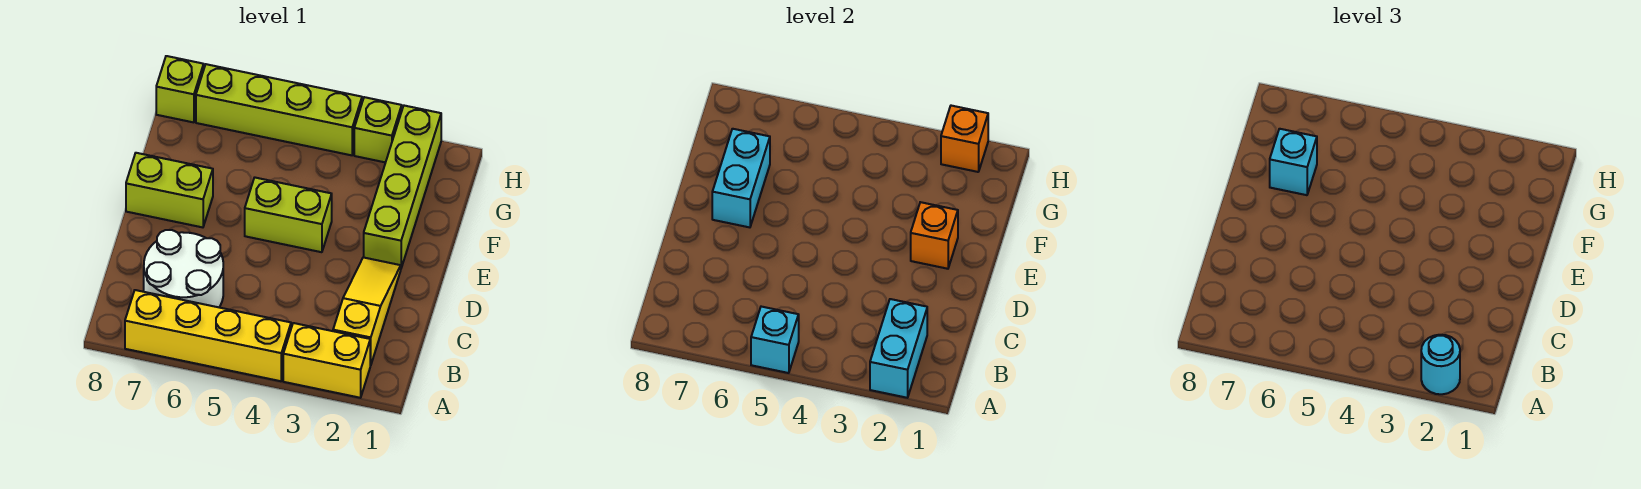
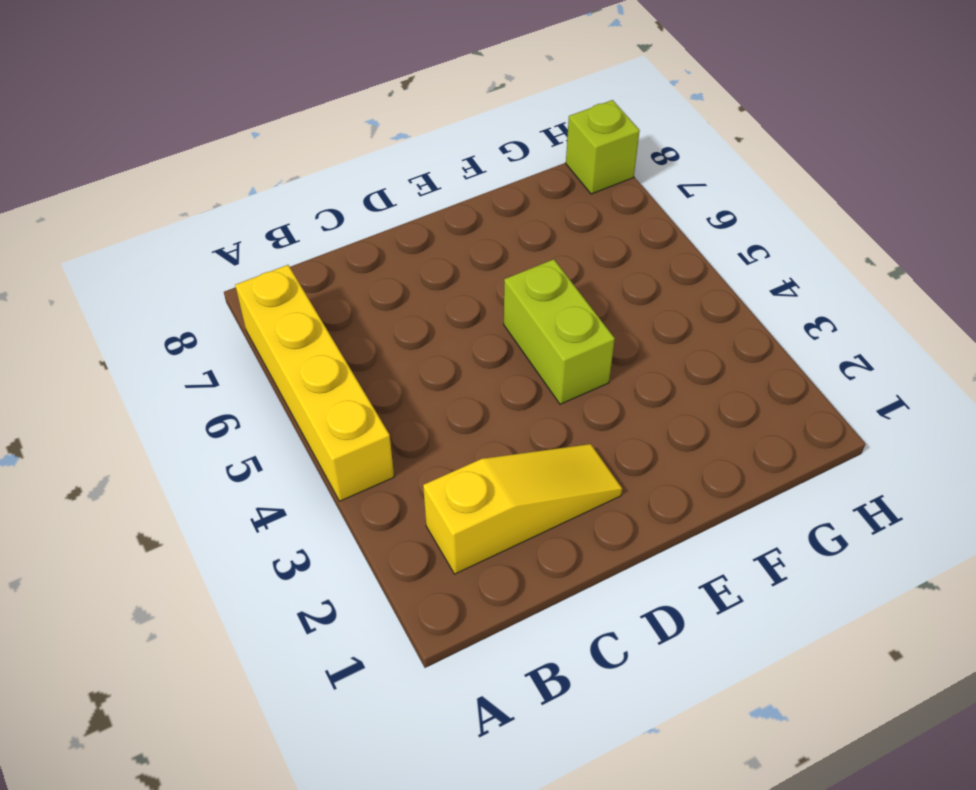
none -> yellow brick A2:A3 level 1
none -> white round brick B6:C7 level 1
none -> lime brick E2:H2 level 1

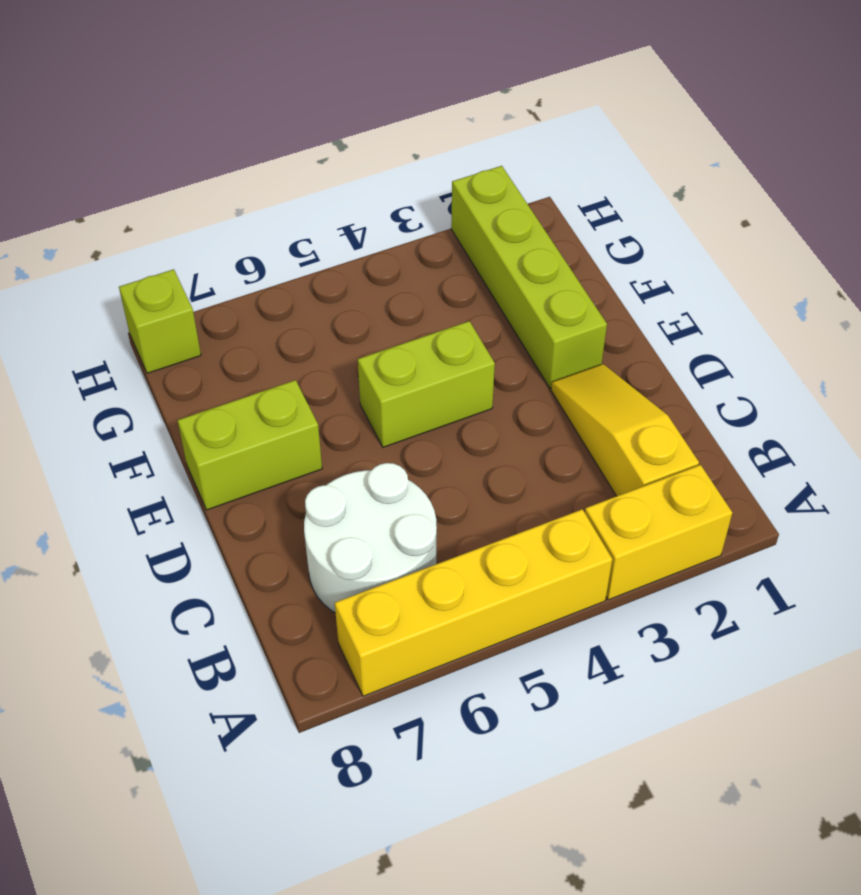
none -> lime brick H3 level 1
none -> lime brick H4:H7 level 1
none -> cyan brick A2:B2 level 2

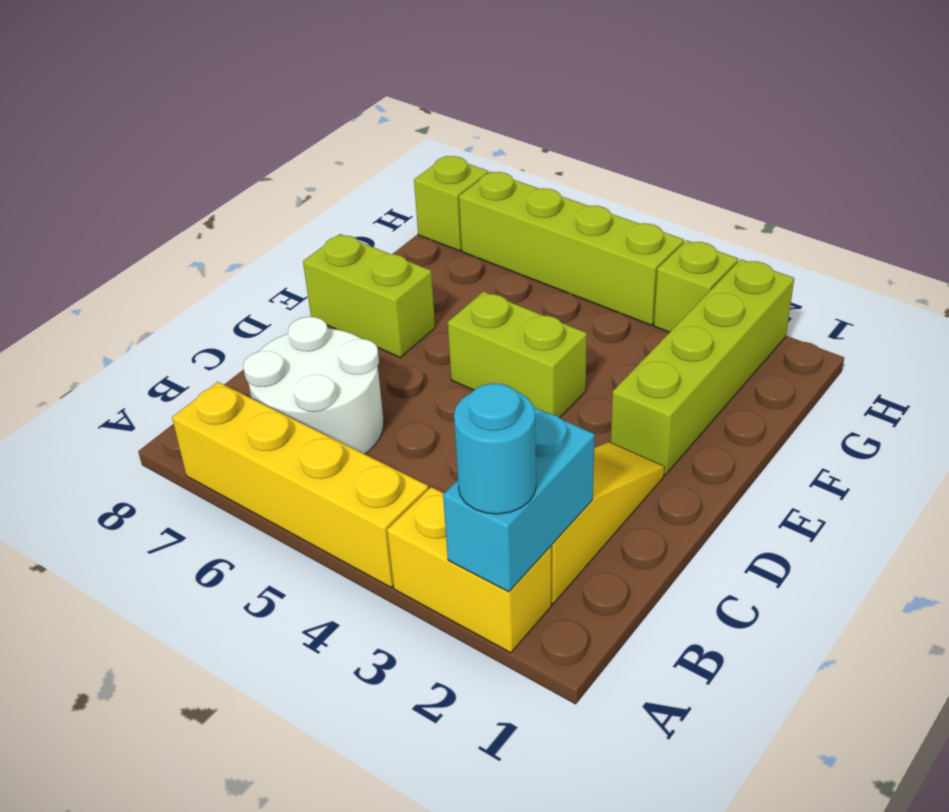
none -> cyan brick A5 level 2
none -> orange brick E2 level 2
none -> cyan brick E7:F7 level 2

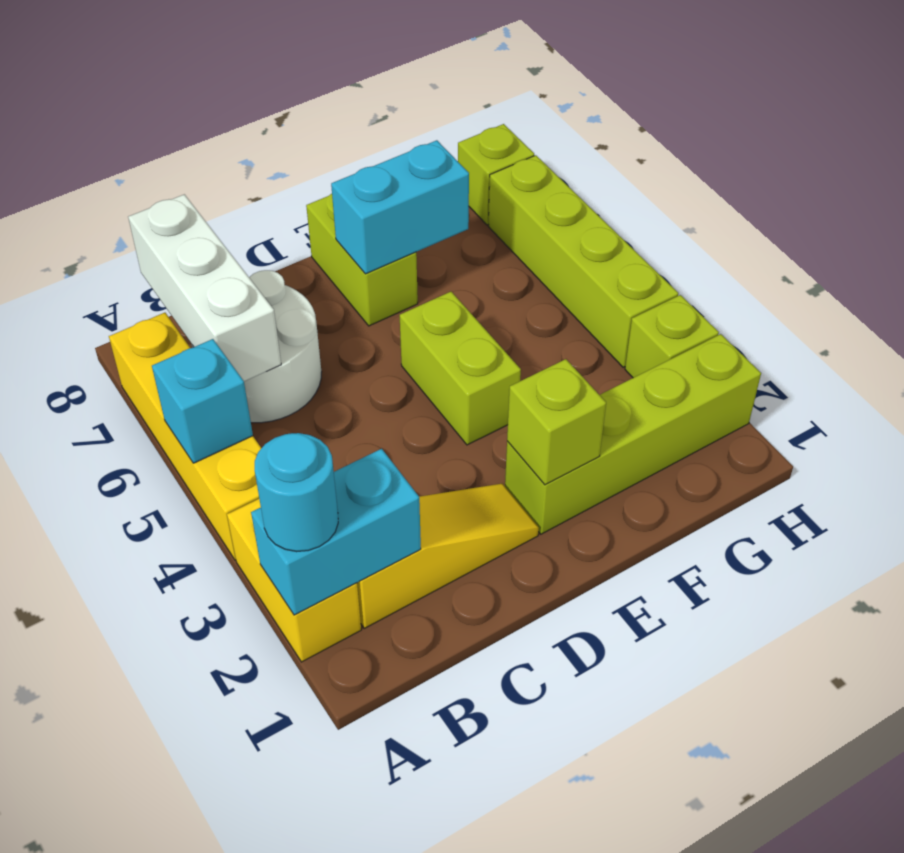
white brick B6:B8 level 2 -> none
lime brick E2 level 2 -> orange brick E2 level 2
none -> orange brick H2 level 2
none -> cyan brick F7 level 3

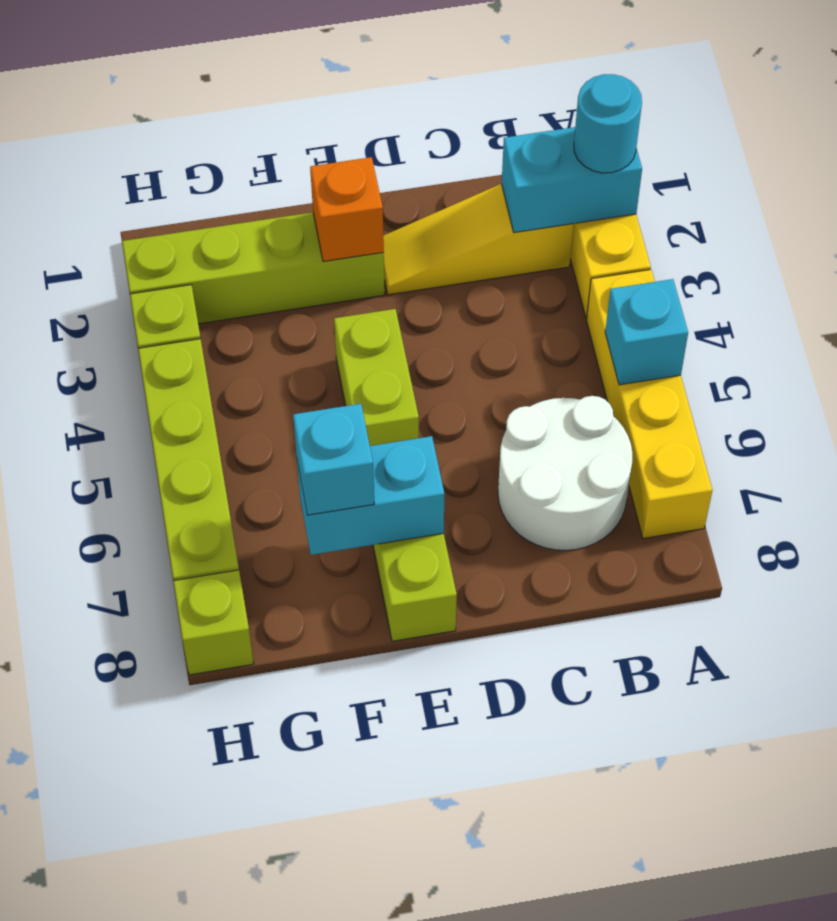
none -> orange brick H2 level 2

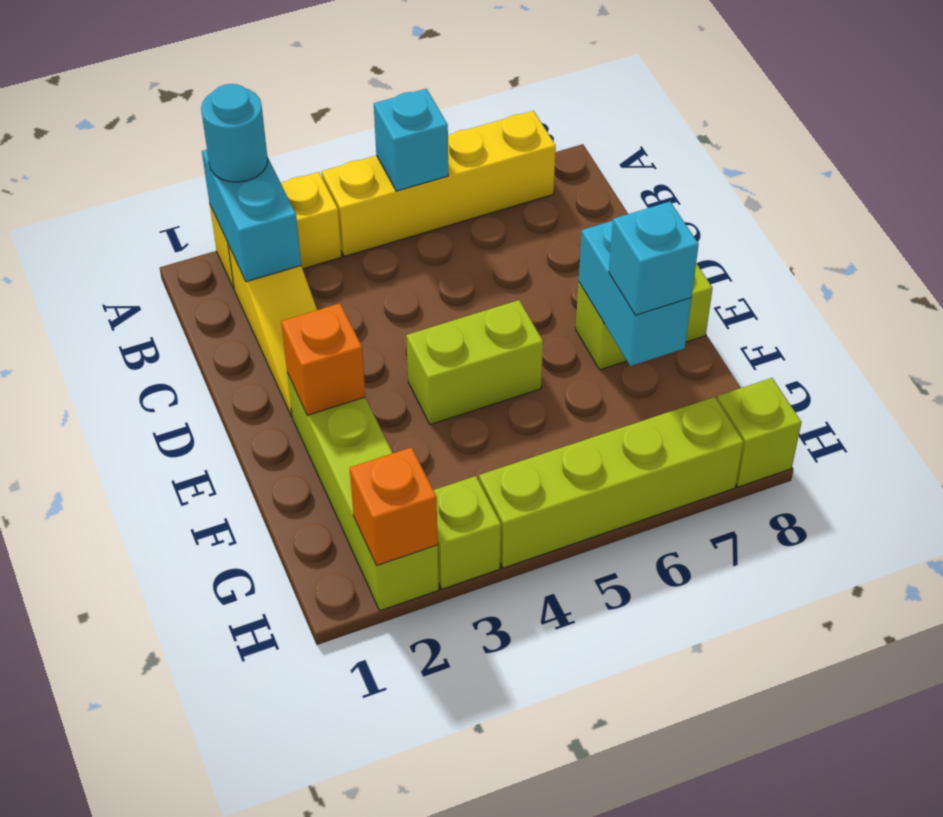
none -> white round brick B6:C7 level 1

